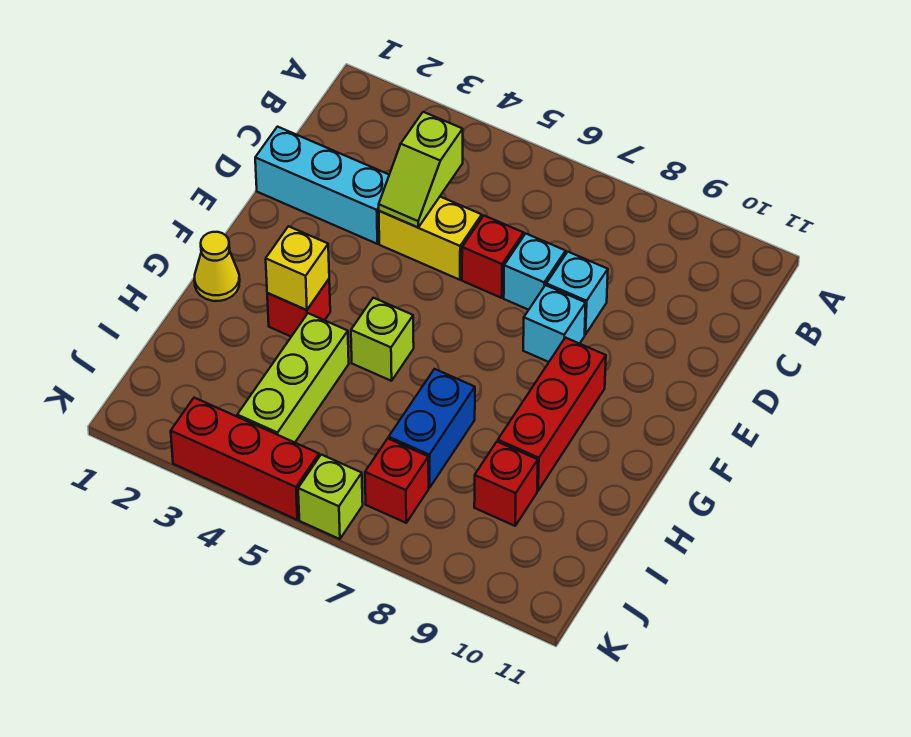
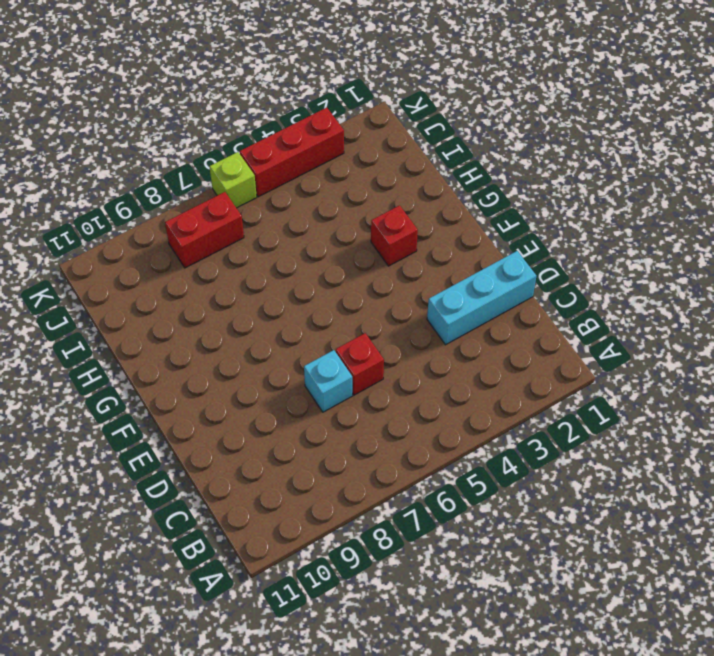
red brick J7:J8 level 1 -> red brick J7 level 1
none -> yellow brick D4:D5 level 1
none -> cyan brick D8 level 1
none -> cyan brick E8 level 1

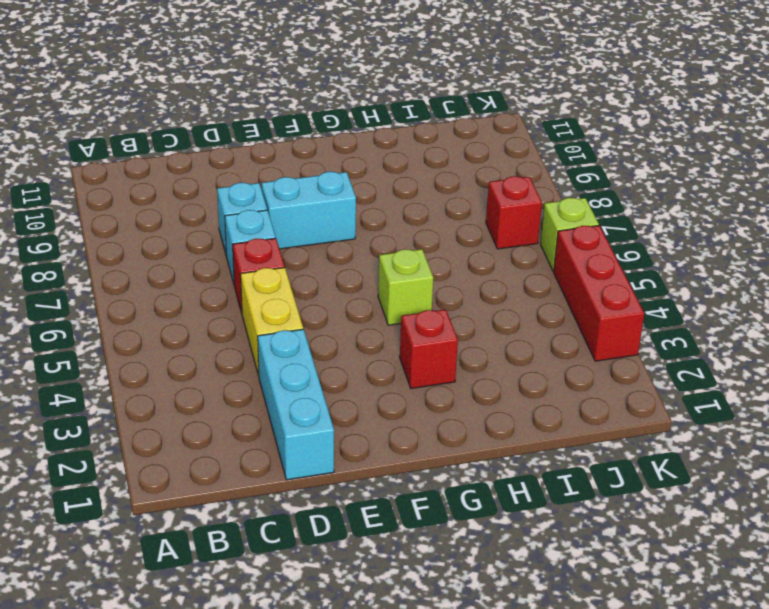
cyan brick E8:F8 level 1 -> cyan brick E8 level 1
none -> red brick F9:H9 level 1
none -> yellow cone G1 level 1
none -> lime brick H4:J4 level 1

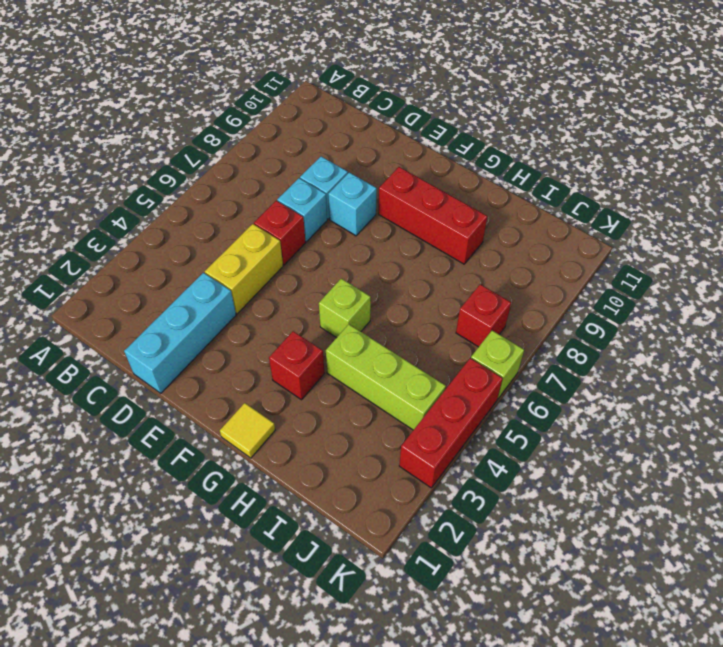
yellow tile G1 level 1 -> yellow cone G1 level 1
none -> blue brick H7:I7 level 1
none -> red brick I9 level 1
none -> lime slope C4:D4 level 2 top C

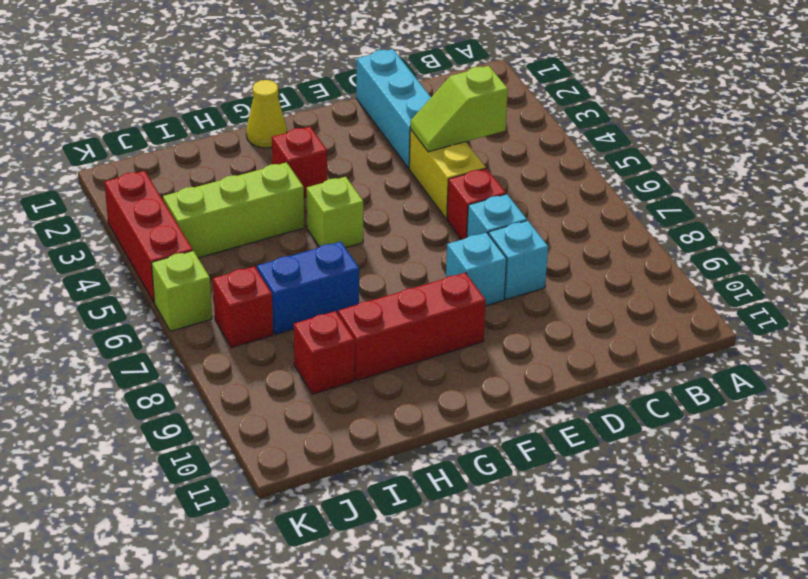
none -> yellow brick G3 level 2

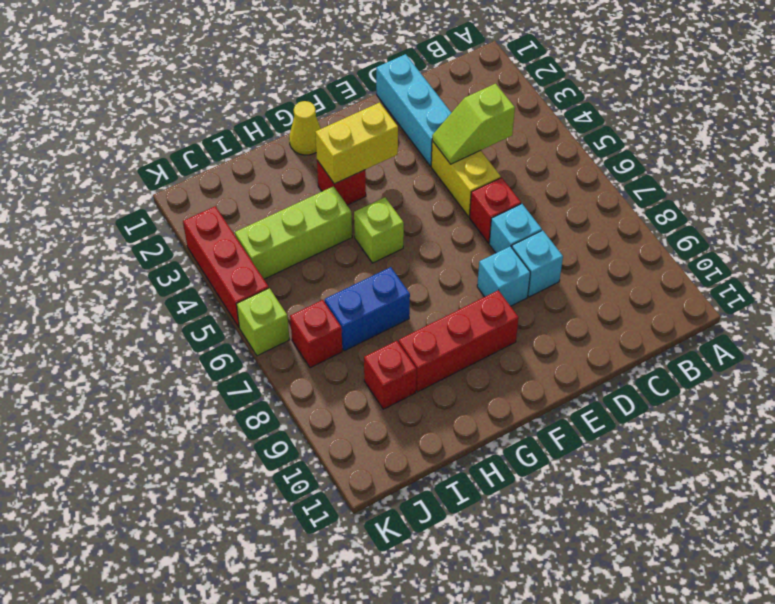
yellow brick F3:G3 level 2 -> yellow brick G3 level 2

